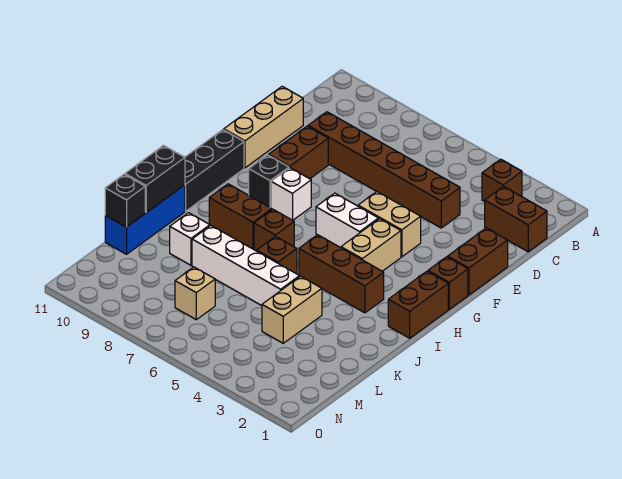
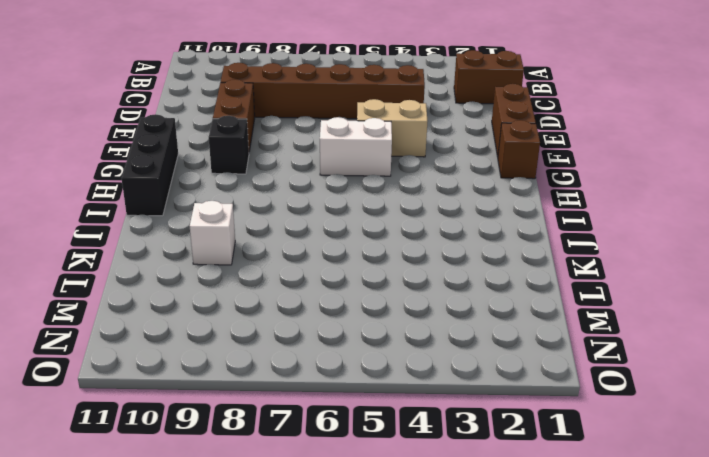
none -> brown brick B3 level 1
none -> tan brick D11:F11 level 1
none -> tan brick G4:H4 level 1

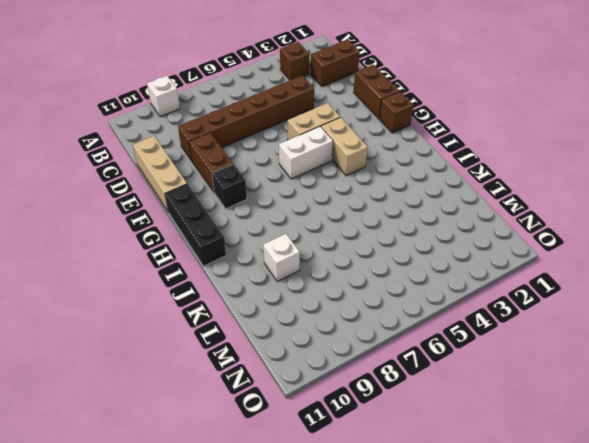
white brick A9 level 1 -> white brick G8 level 1
none -> brown brick H1:I1 level 1
none -> brown brick I3:I5 level 1
none -> brown brick I7 level 1

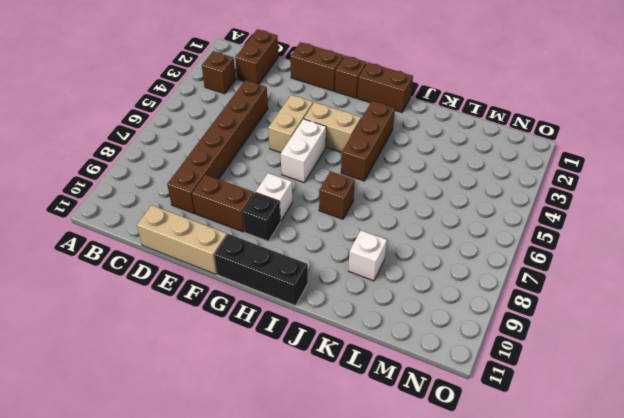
none -> brown brick I8:I9 level 1
none -> brown brick J6 level 1
none -> blue brick J11:L11 level 1

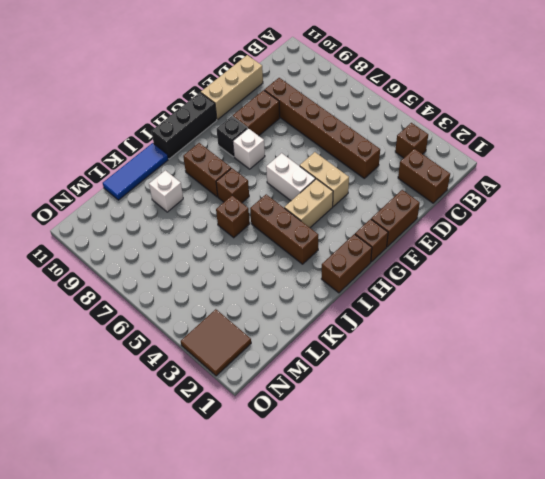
blue tile J11:L11 level 1 -> blue brick J11:L11 level 1
brown tile N2:O3 level 1 -> none
none -> tan brick K4:L4 level 1
none -> white brick K5:K8 level 1
none -> tan brick M7 level 1

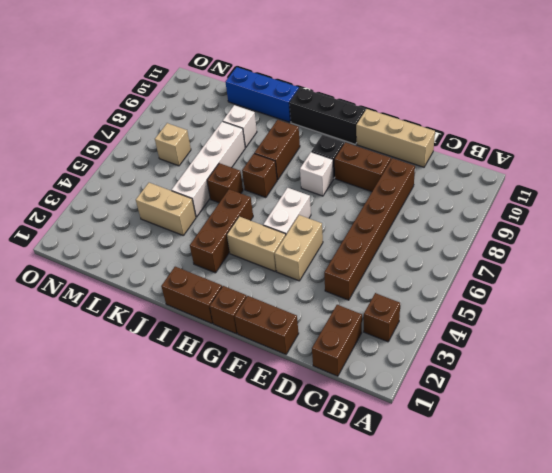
none -> black brick J11:K11 level 2
none -> black brick L11 level 2

